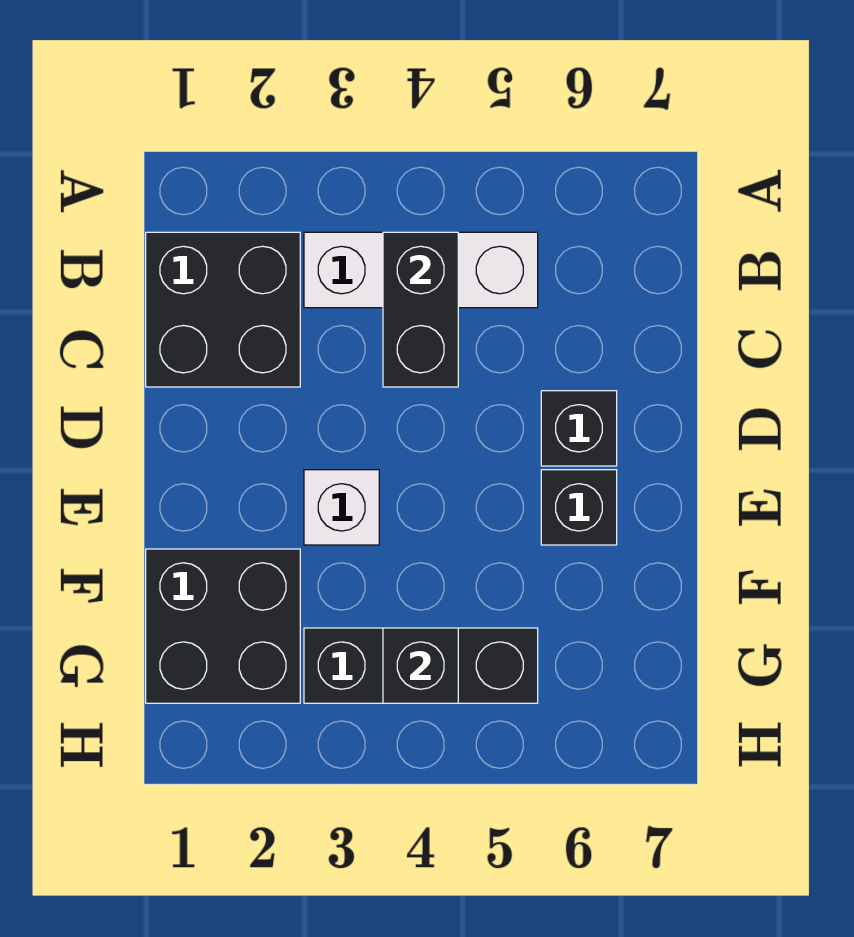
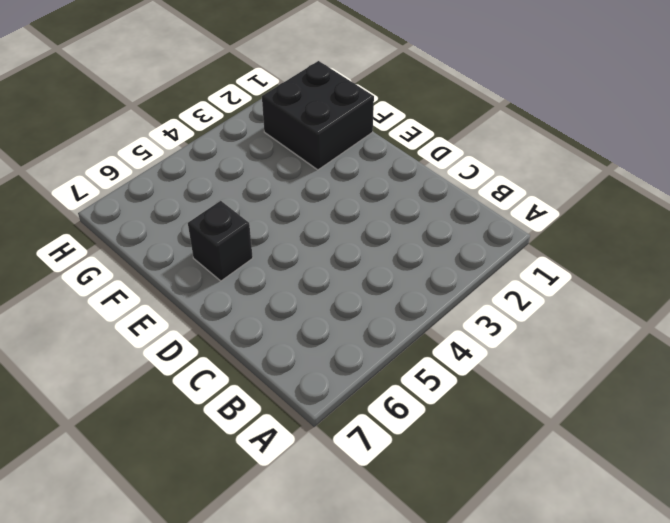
none -> black brick B1:C2 level 1
none -> white brick B3:B5 level 1

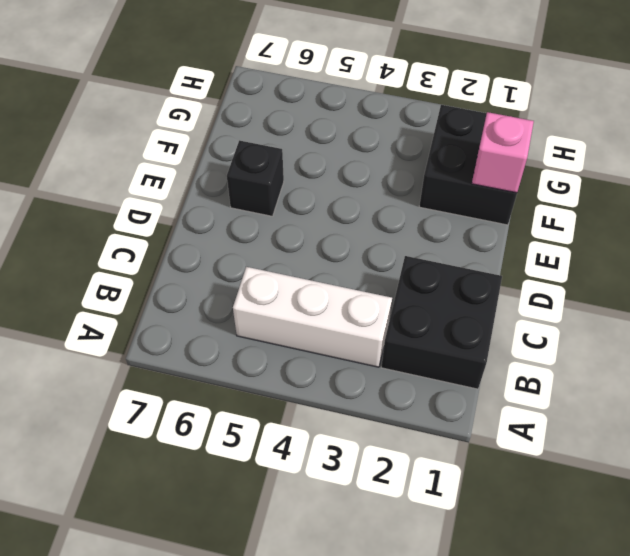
pink brick F1 level 2 -> none
none -> black brick D6 level 1
none -> white brick E3 level 1

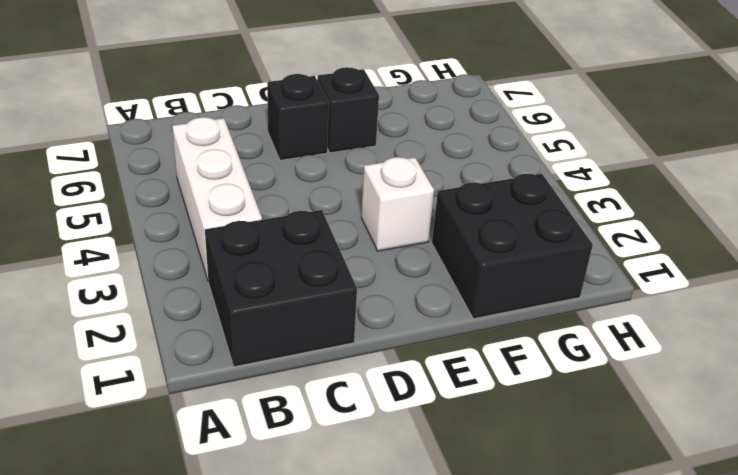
none -> black brick G3:G5 level 1
none -> black brick B4:C4 level 2

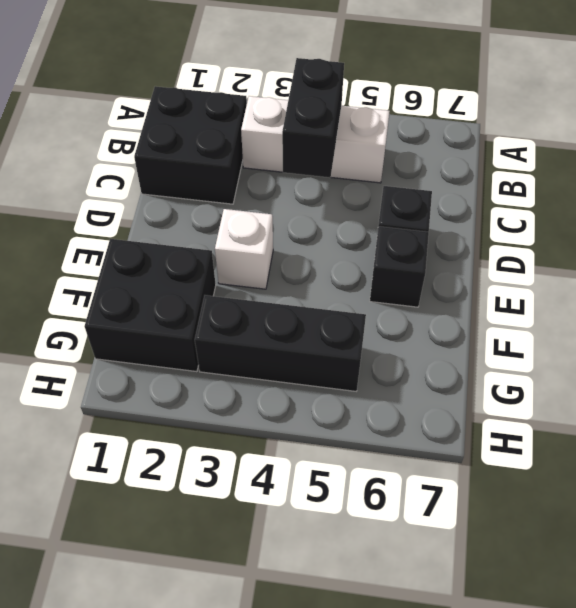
none -> black brick G4 level 2

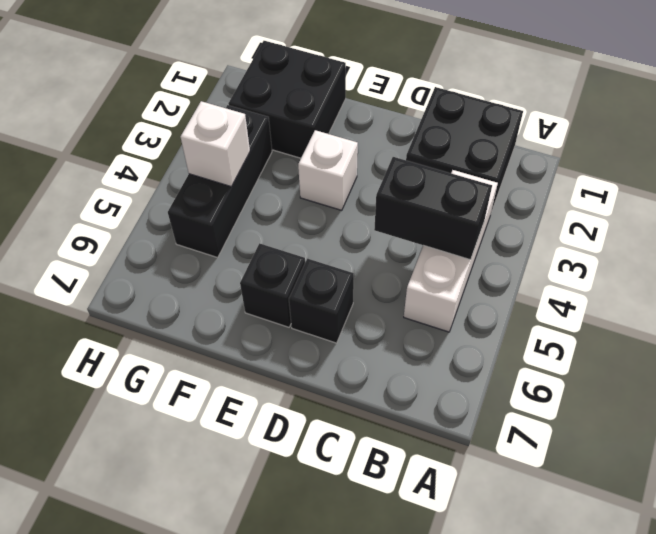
white brick G4 level 2 -> black brick G4 level 2

